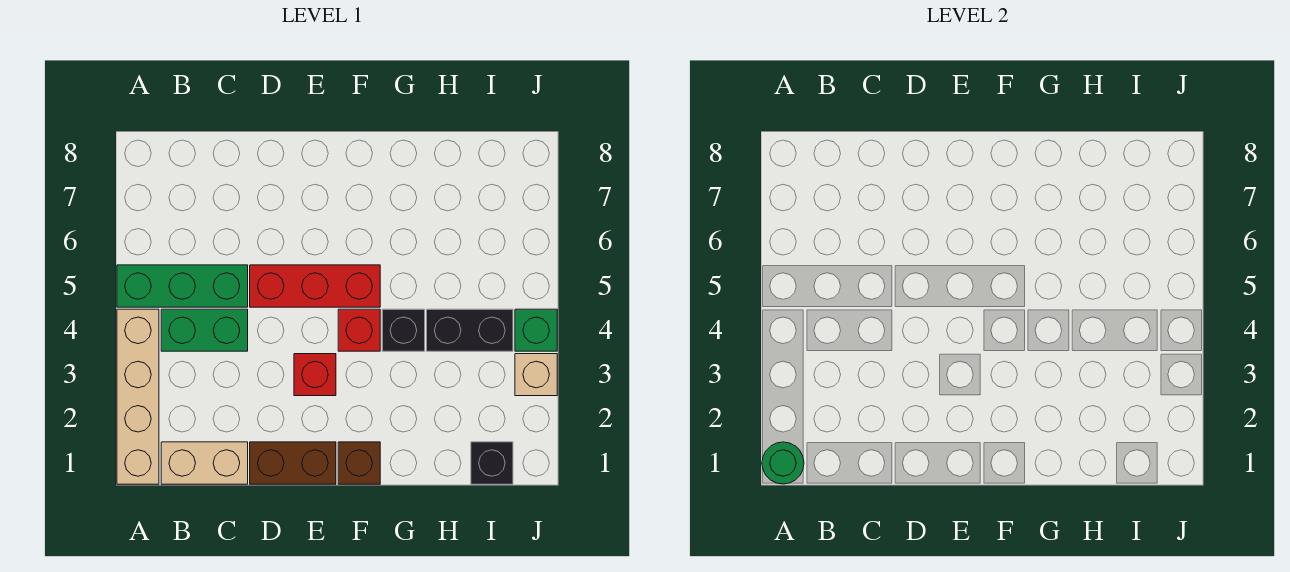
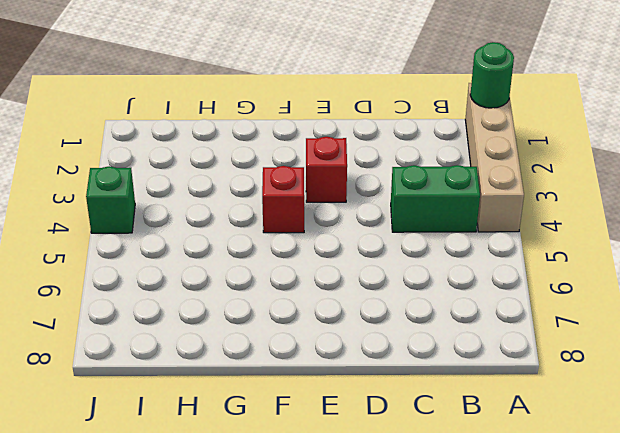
none -> green brick A5:C5 level 1
none -> tan brick B1:C1 level 1
none -> brown brick D1:E1 level 1

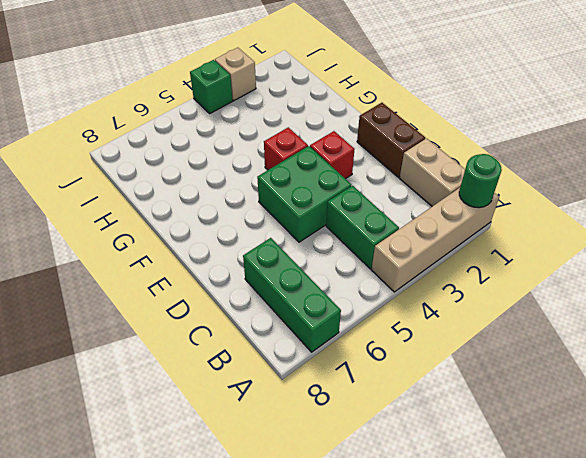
green brick A7:C7 level 1 -> green brick A5:C5 level 1
green brick D4:E5 level 1 -> red brick D5:F5 level 1
none -> brown brick F1 level 1
none -> black brick G4 level 1
none -> black brick H4:I4 level 1

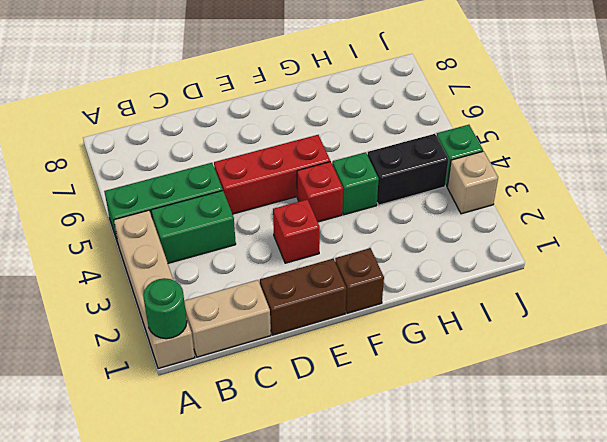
green brick G4 level 1 -> black brick G4 level 1
none -> black brick I1 level 1

